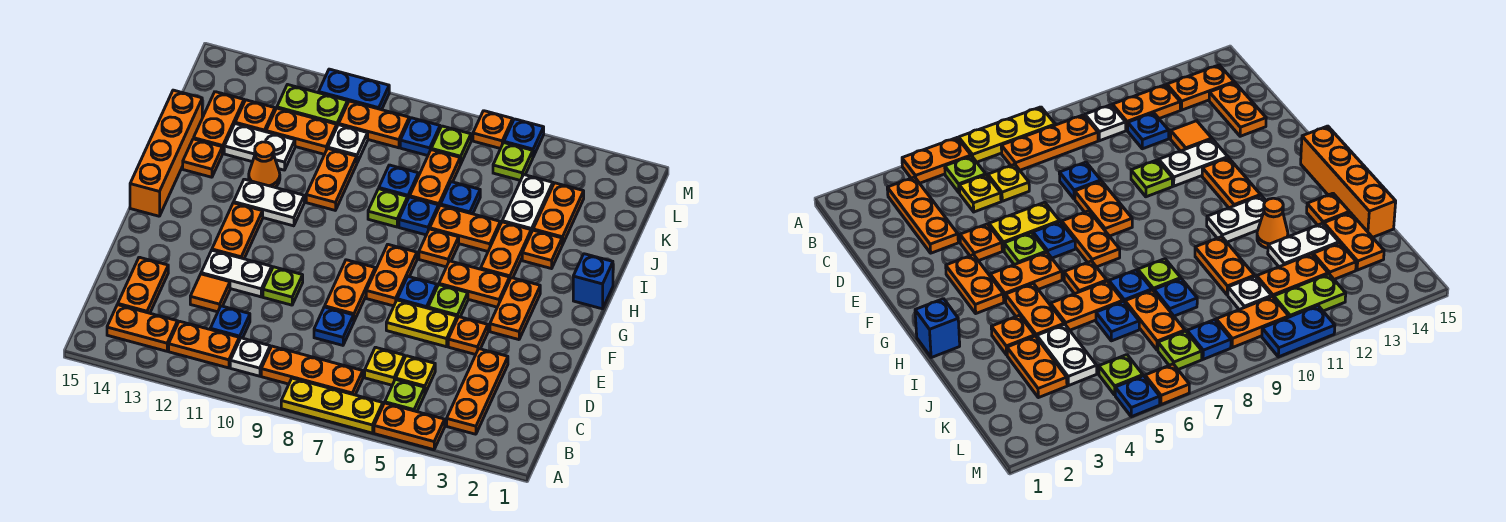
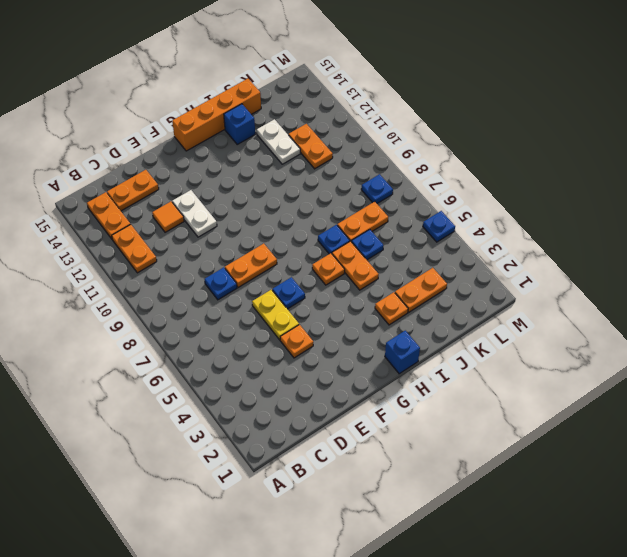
blue brick I14 level 1 -> orange plate I14 level 1
none -> orange plate A4:A5 level 1
none -> yellow plate A6:A8 level 1
none -> orange plate B3:D3 level 1
none -> lime plate B5 level 1

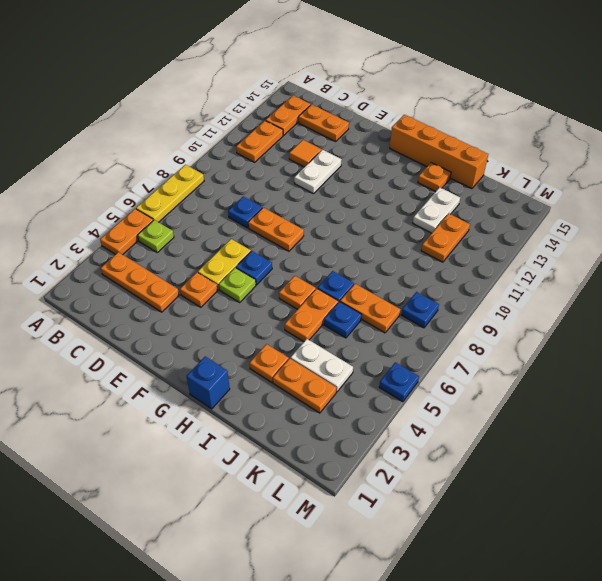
none -> orange plate B7:B9 level 1
none -> white plate B10 level 1
none -> yellow plate C5 level 1
none -> yellow plate C6 level 1

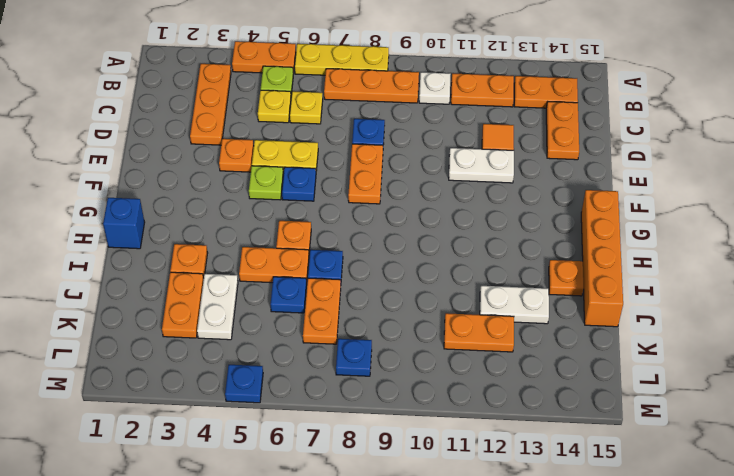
none -> blue plate C11 level 1
none -> lime plate E10 level 1
none -> orange plate F3:G3 level 1
none -> orange plate F7:G7 level 1

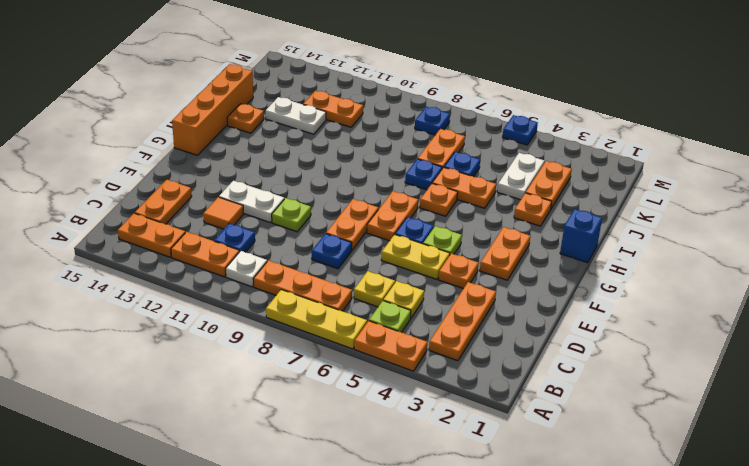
none -> orange plate F12:G12 level 1
none -> orange plate G4:G5 level 1
none -> orange plate H4:I4 level 1
none -> white plate H11:H12 level 1

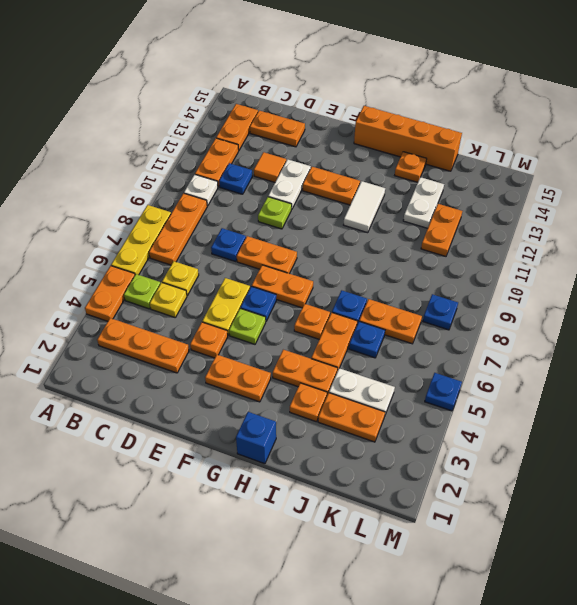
white tile H11:H12 level 1 -> white plate H11:H12 level 1
none -> orange plate G4:G5 level 1
none -> lime plate I8 level 1
none -> orange plate I10:J10 level 1
none -> orange cone I12 level 1

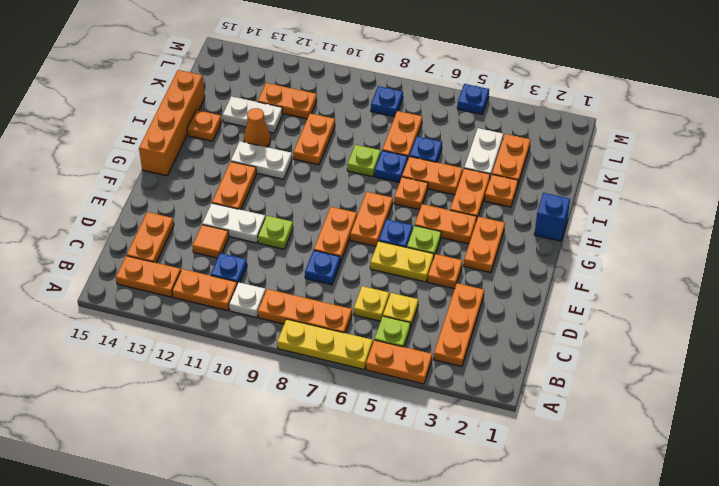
none -> blue plate J8 level 1
none -> orange plate J14:K14 level 1
none -> white plate K10 level 1
none -> orange plate K13 level 1

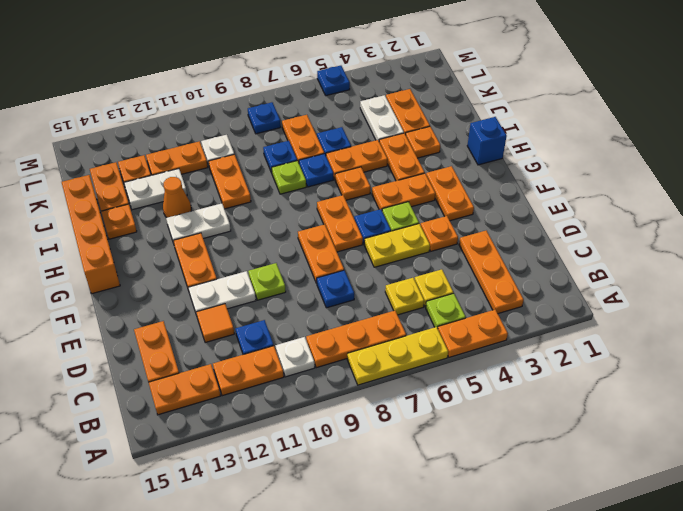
none -> lime plate L5 level 1
none -> lime plate L7 level 1
none -> orange plate L9:L10 level 1
none -> lime plate L11:L12 level 1

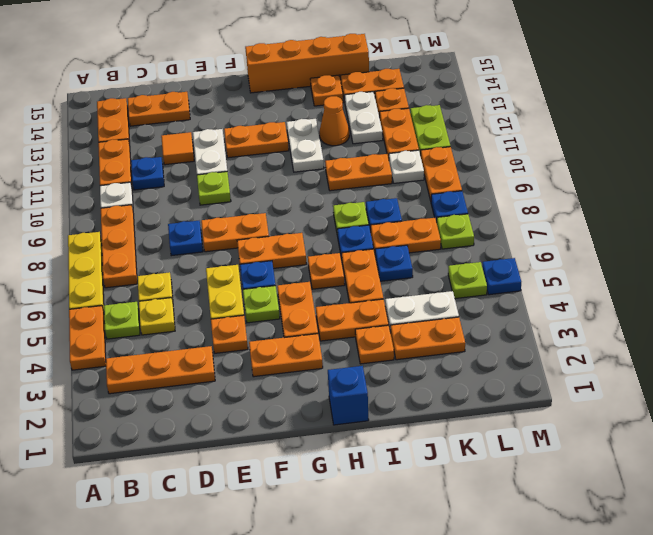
none -> orange plate M6 level 1
none -> blue plate M10:M11 level 1

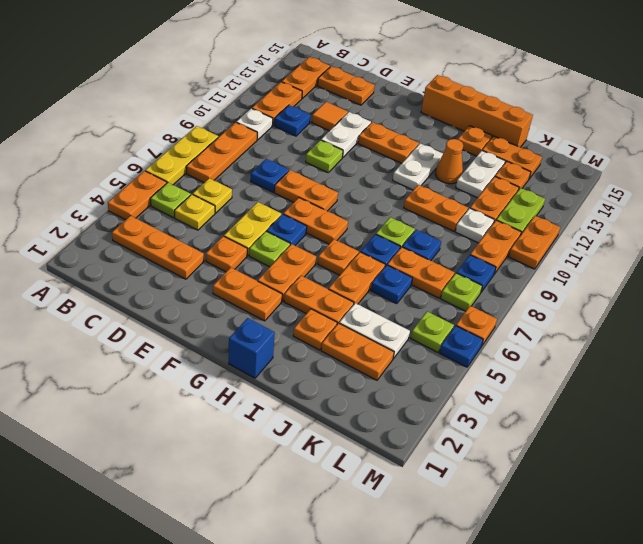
orange plate M10:M11 level 1 -> blue plate M10:M11 level 1

